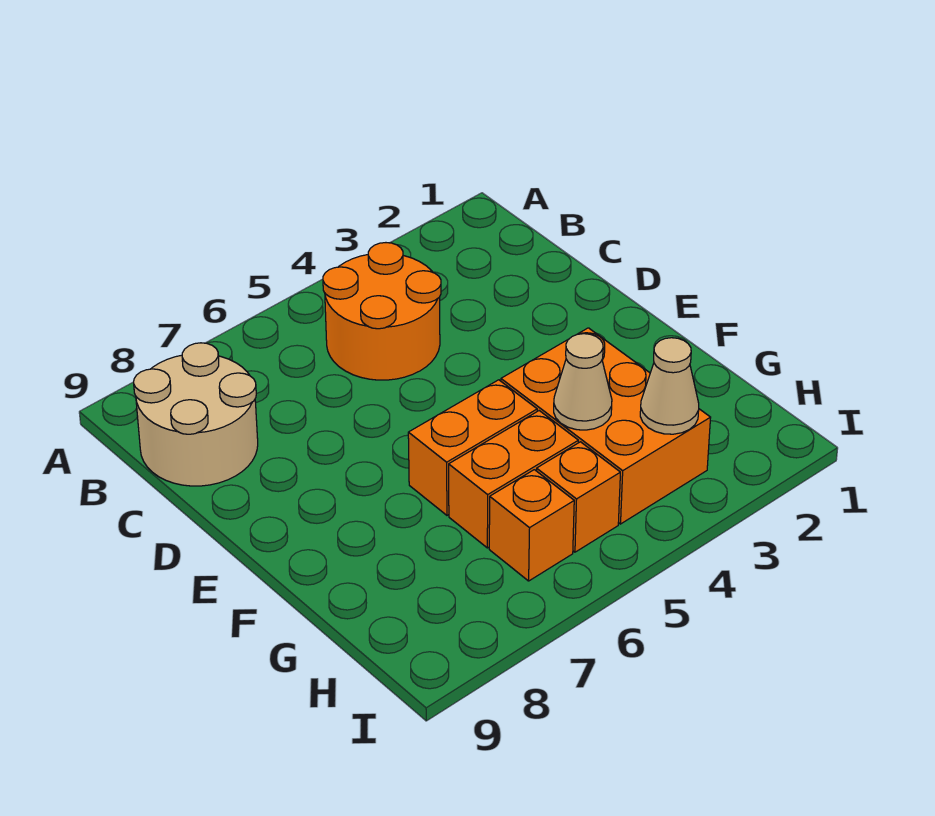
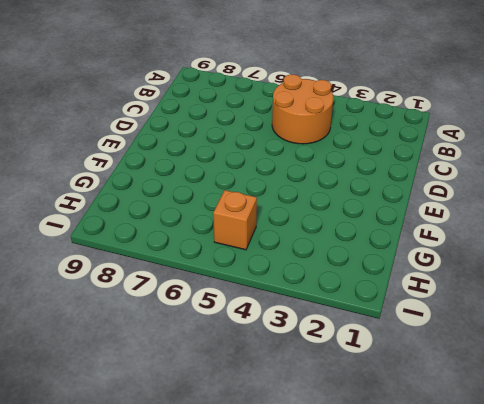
none -> tan round brick B8:C9 level 1
none -> orange brick F3:H4 level 1

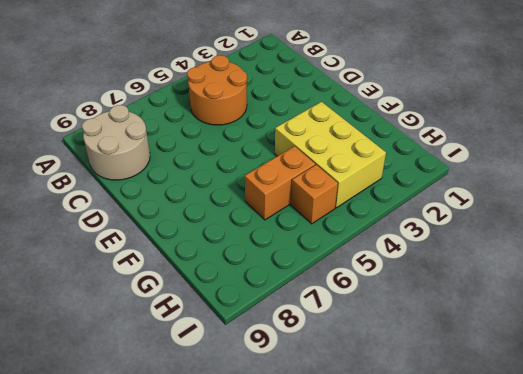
yellow brick F3:H4 level 1 -> orange brick F3:H4 level 1
none -> orange brick F5:F6 level 1
none -> orange brick H6 level 1

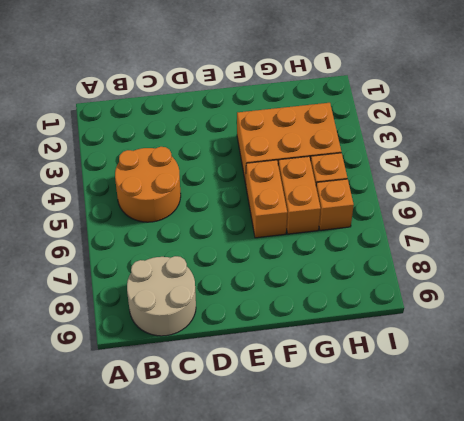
none -> tan cone G4 level 2
none -> tan cone H3 level 2

